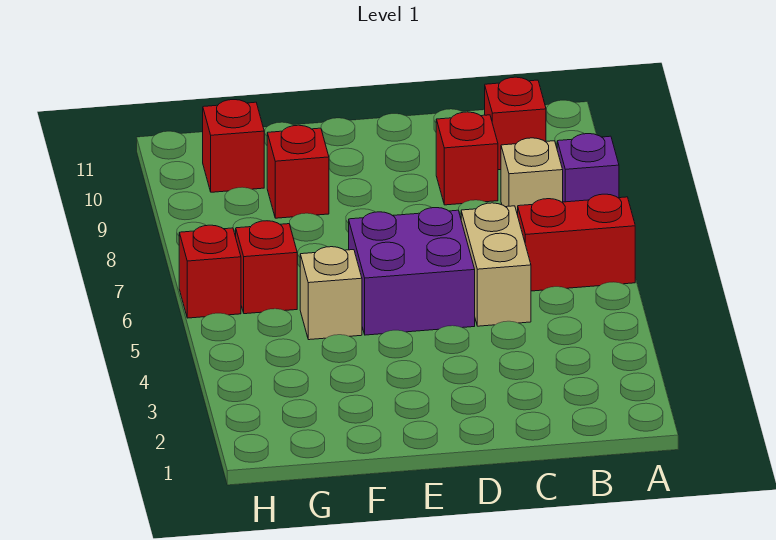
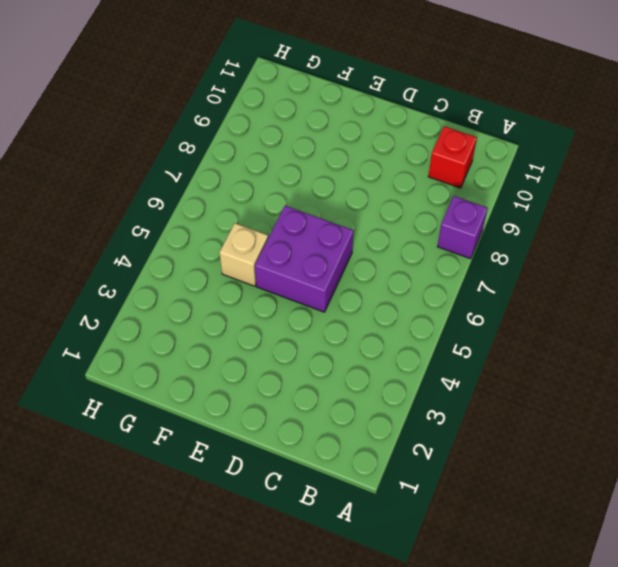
none -> red brick A6:B6 level 1
none -> tan brick B8 level 1
none -> tan brick C5:C6 level 1

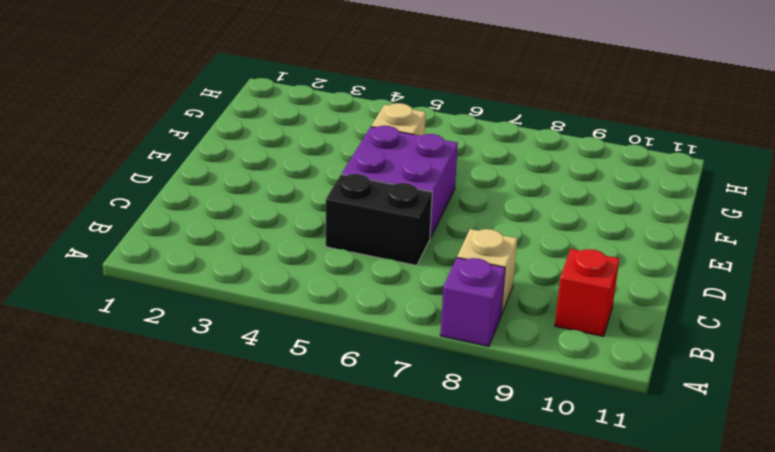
black brick C5:C6 level 1 -> tan brick C5:C6 level 1
none -> red brick A6:B6 level 1
none -> red brick C9 level 1
none -> red brick F9 level 1

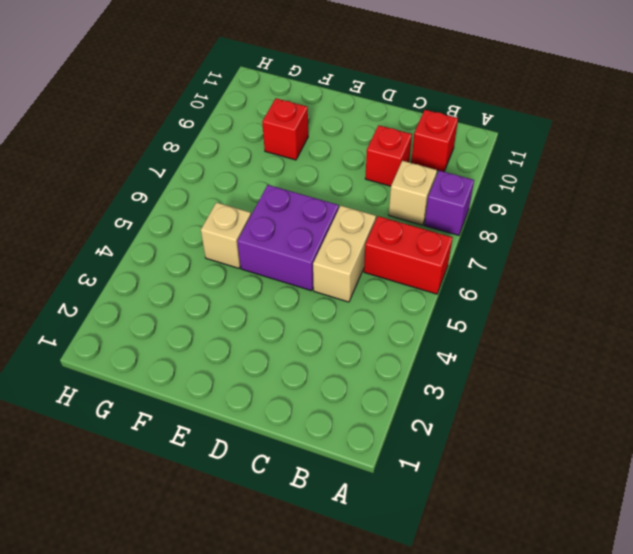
none -> red brick G6 level 1
none -> red brick G10 level 1
none -> red brick H6 level 1

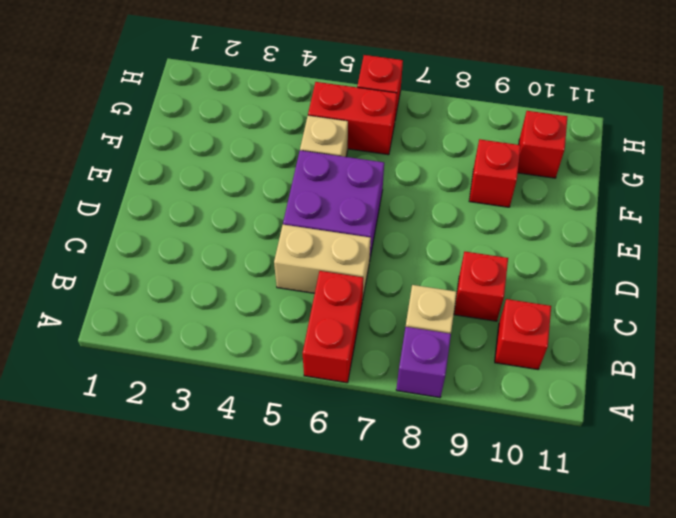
red brick G5:G6 level 1 -> red brick G6 level 1

